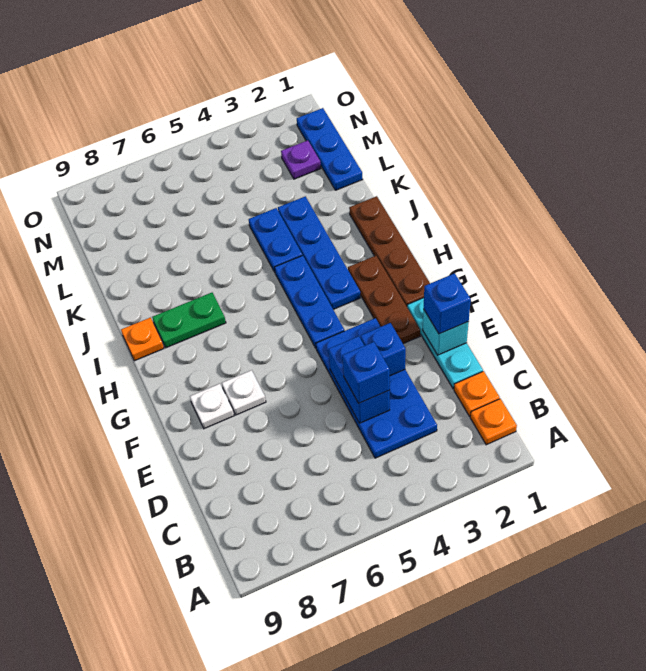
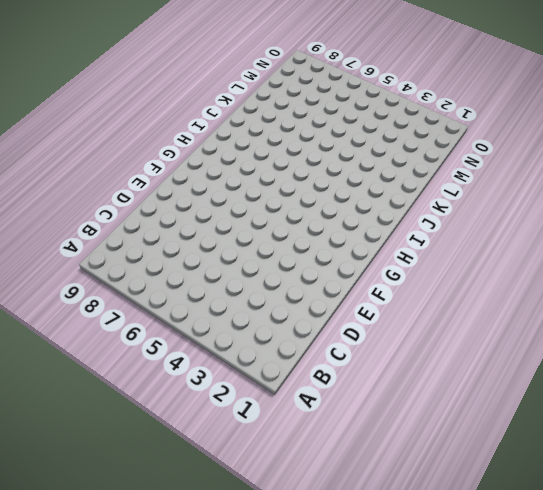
none -> orange plate B1 level 1
none -> orange plate C1 level 1
none -> blue plate C3:F4 level 1

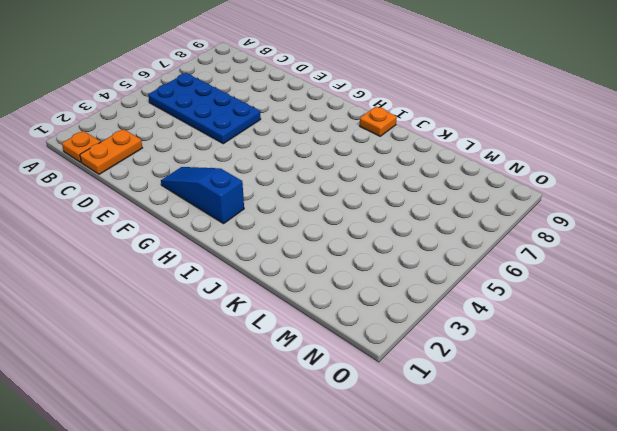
blue plate B5:E6 level 1 -> blue plate C3:F4 level 1
orange plate C1:C2 level 1 -> orange plate C1 level 1
blue slope F2:H2 level 1 top H -> brown plate F2:H2 level 1
none -> cyan plate D1:F1 level 1
none -> white plate F7 level 1
none -> white plate F8 level 1

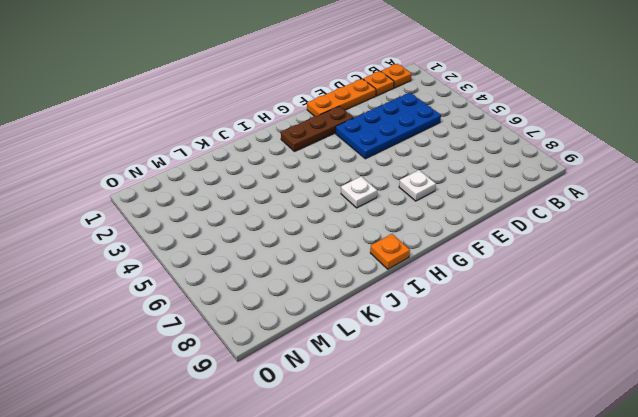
orange plate D1:F1 level 1 -> cyan plate D1:F1 level 1
white plate H6 level 1 -> white plate F8 level 1
none -> brown plate G1:J1 level 1
none -> blue plate G4:I4 level 1
none -> blue plate H3:K3 level 1

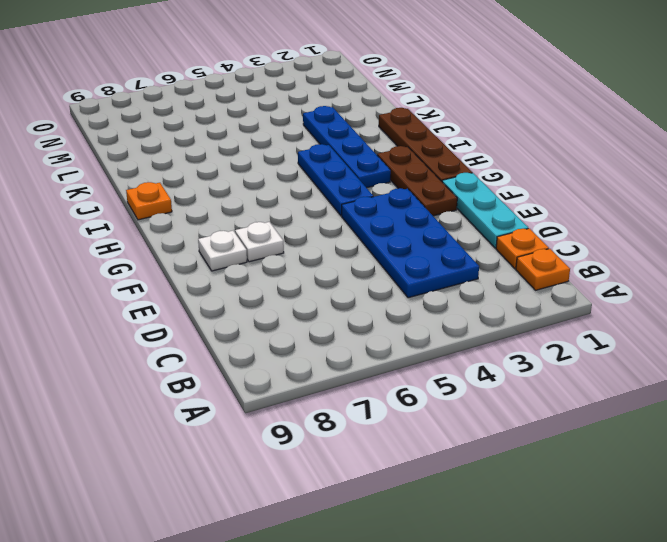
none -> green plate I7:I8 level 1
none -> blue plate J4:K4 level 1
none -> blue plate L1:N1 level 1

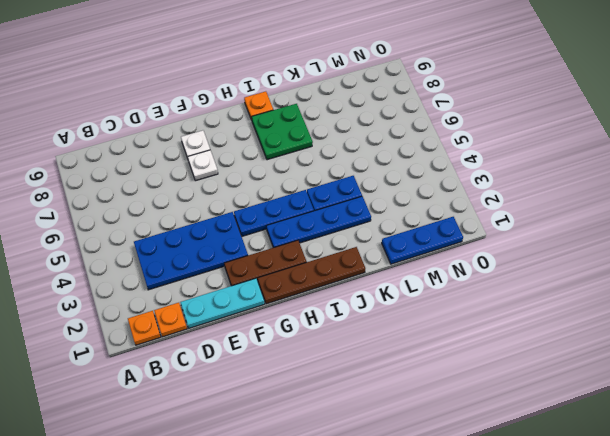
green plate I7:J8 level 1 -> green plate I7:I8 level 1
none -> purple plate M2 level 1
none -> blue brick D4:E4 level 2
none -> cyan brick E1 level 2

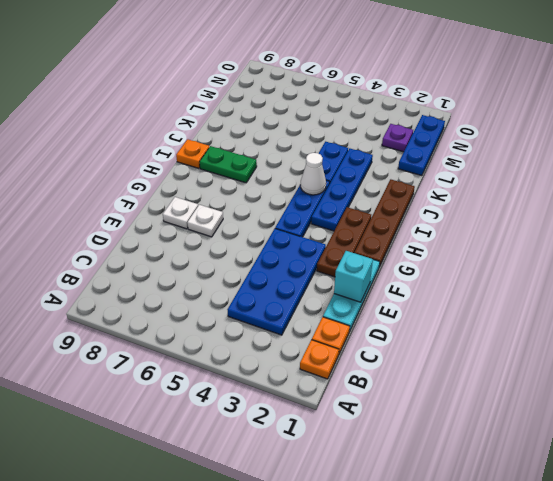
white cone I4 level 2 -> none
none -> blue brick D4:E4 level 2
none -> blue brick E3 level 2
none -> blue brick D4 level 3

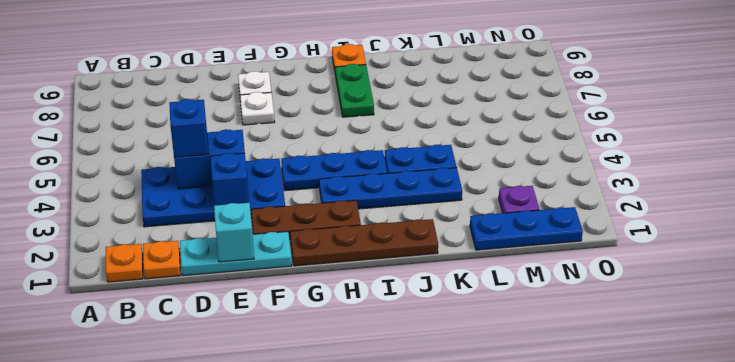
none -> blue brick E1 level 3

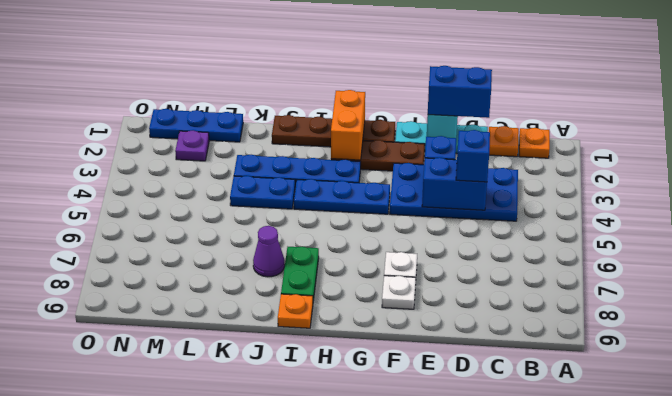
blue brick D1:E1 level 3 -> blue brick E1 level 3
orange brick H1:H2 level 2 -> none
purple cone J7 level 1 -> none

